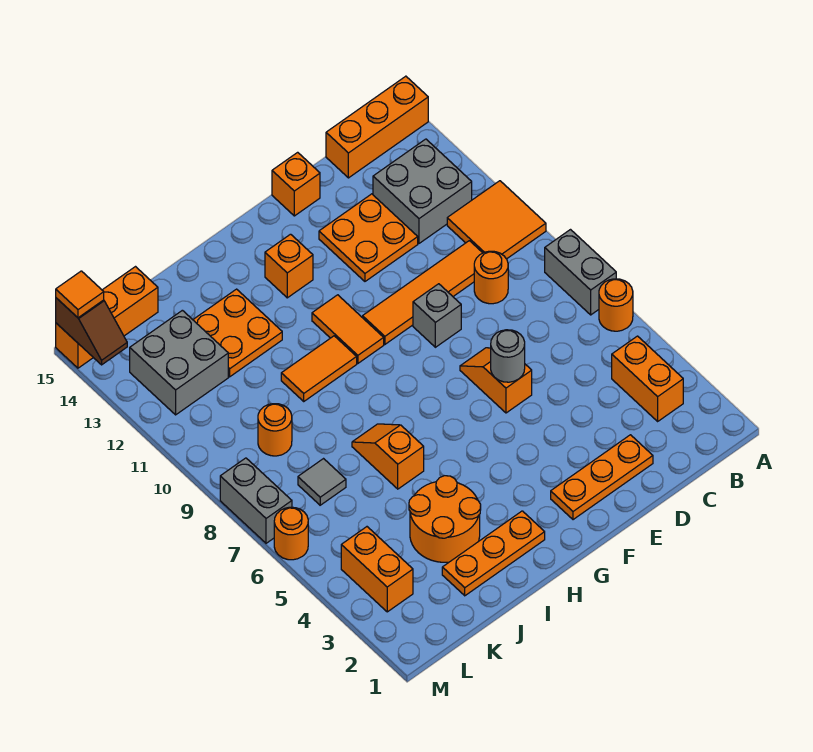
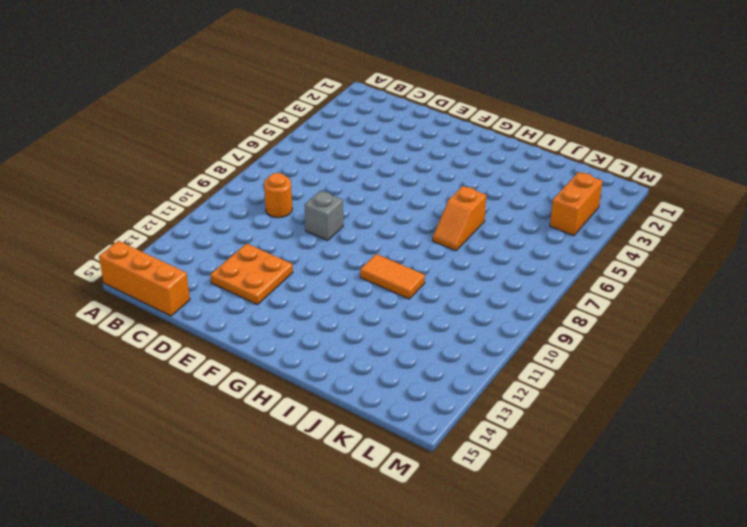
none -> orange round brick A6 level 1
none -> grey brick A7:A8 level 1
none -> orange tile A10:B11 level 1
none -> orange brick B3:B4 level 1

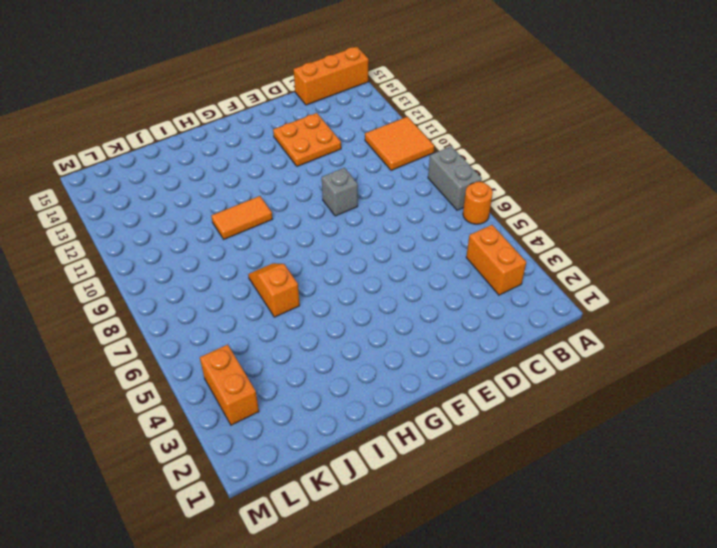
none -> grey brick B12:C13 level 1
none -> orange round brick C9 level 1
none -> orange tile C10:F10 level 1
none -> orange plate D2:F2 level 1

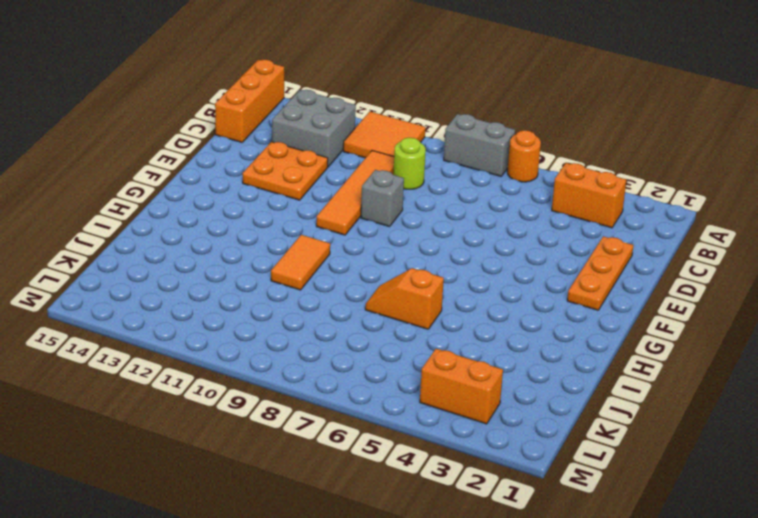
lime round brick C9 level 1 -> orange round brick C9 level 1
none -> orange slope E6:E7 level 1 top 6
none -> orange brick E15 level 1
none -> orange tile G10:G11 level 1
none -> orange brick G13 level 1

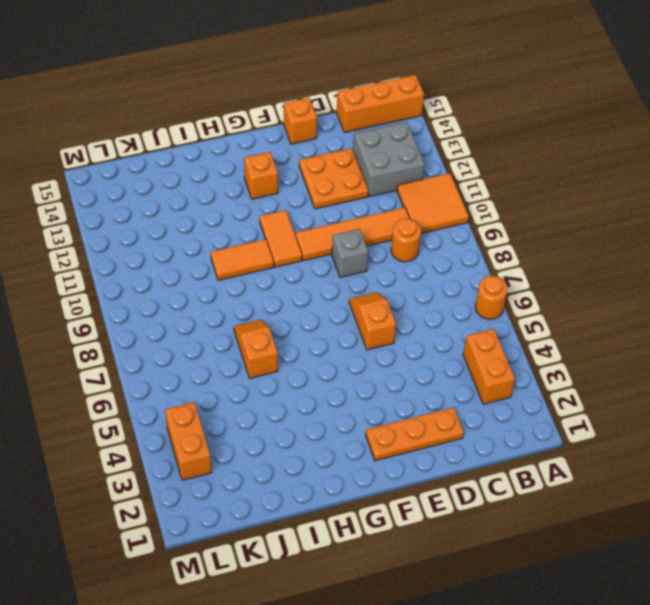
none -> grey brick A7:A8 level 1
none -> orange plate H2:J2 level 1
none -> orange round brick I3:J4 level 1
none -> orange plate I12:J13 level 1

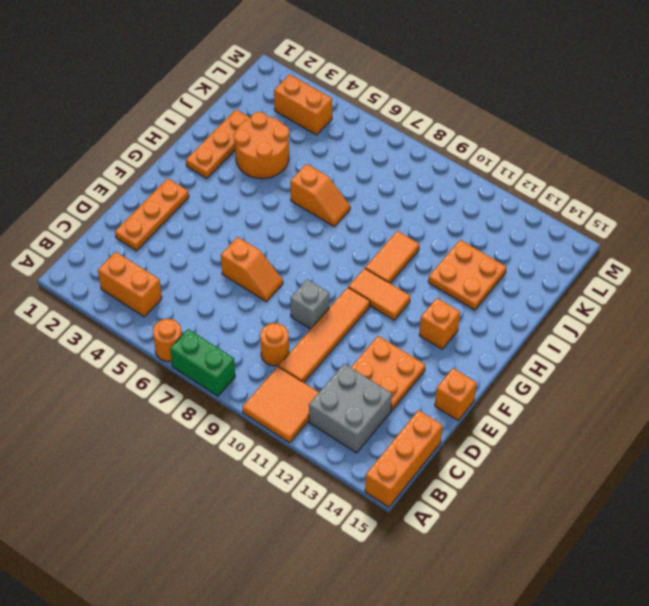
green brick A7:A8 level 1 -> grey brick A7:A8 level 1
none -> grey tile K7 level 1
none -> orange round brick K9 level 1
none -> grey brick K12:L13 level 1
none -> orange brick K15:M15 level 1

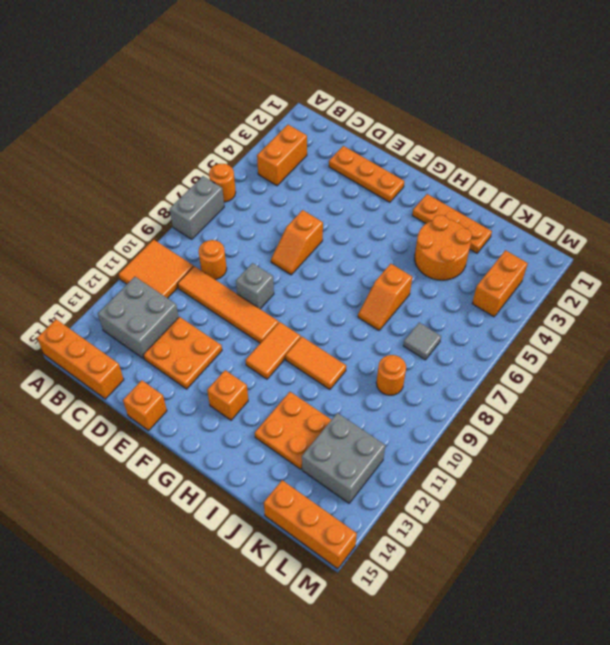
none -> orange round brick M6 level 1
none -> grey brick M7:M8 level 1
none -> grey round brick E6 level 2
none -> brown slope M14:M15 level 2 top 15

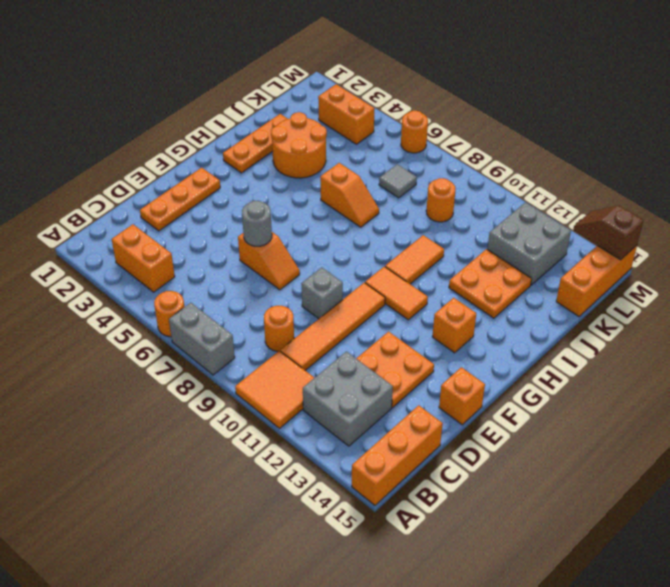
none -> grey brick M7:M8 level 1
none -> orange tile M15 level 3

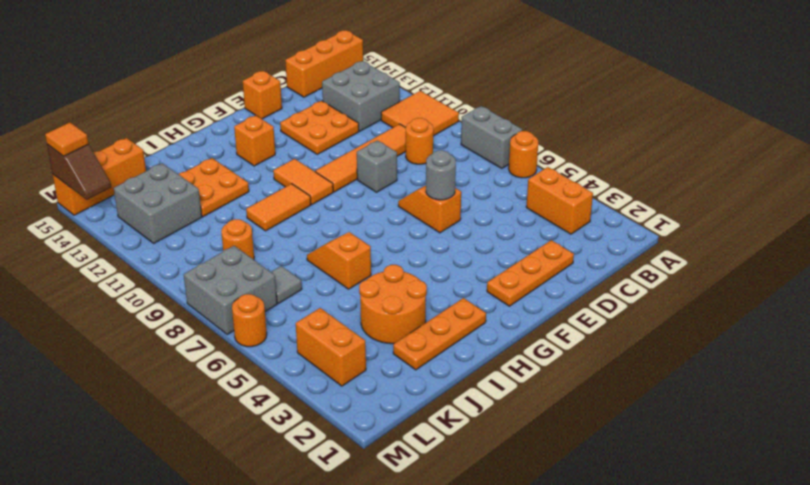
grey brick L7:M8 level 1 -> grey brick M7:M8 level 1

